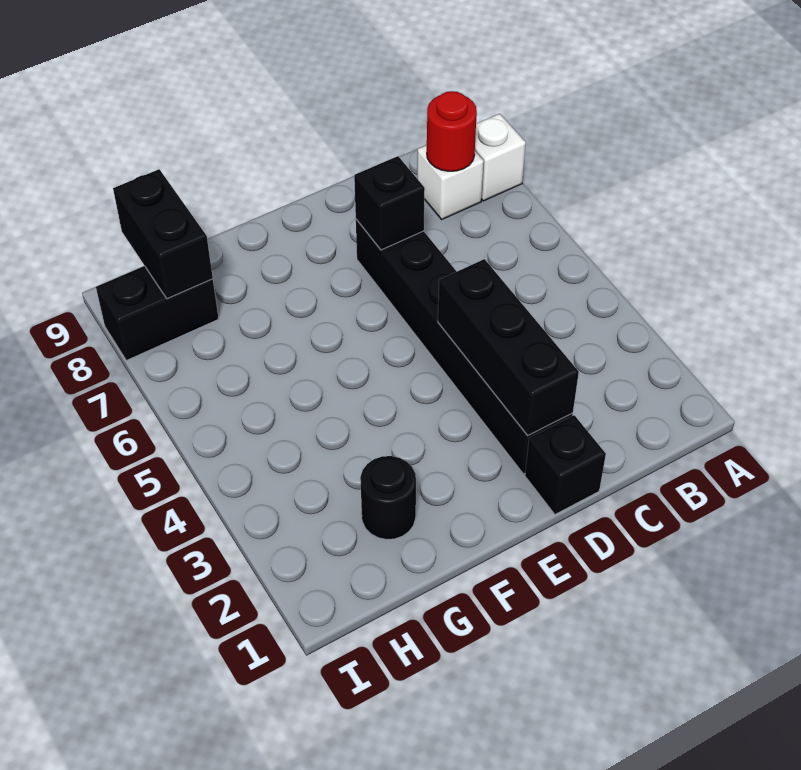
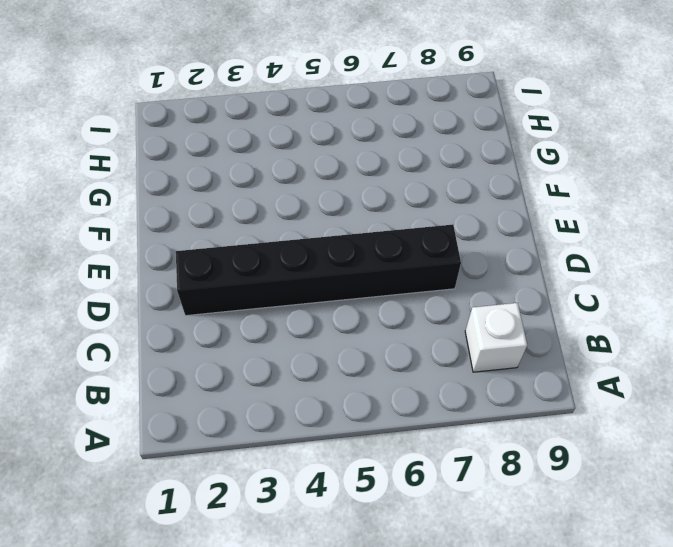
none -> white brick A8 level 1
none -> black brick D1 level 1

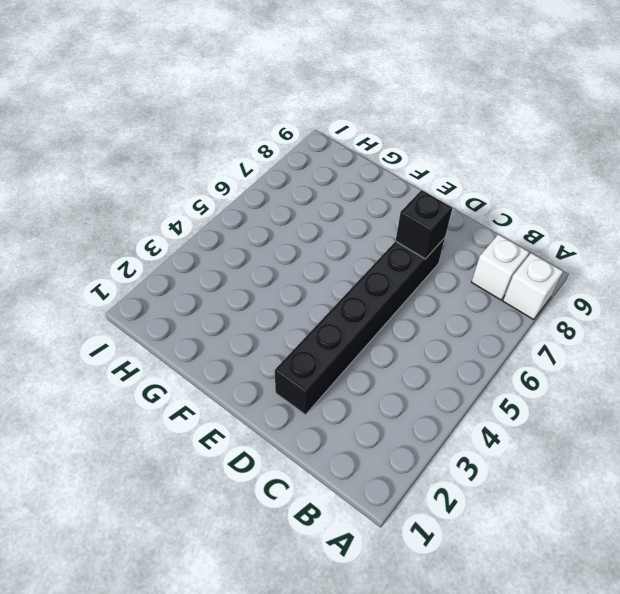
none -> black brick D1 level 1
none -> black round brick G2 level 1

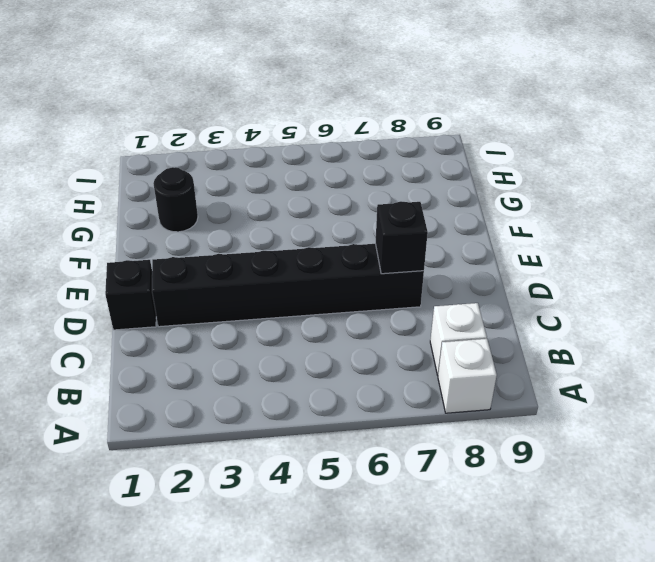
none -> black brick H8:I8 level 1
none -> red round brick B8 level 2

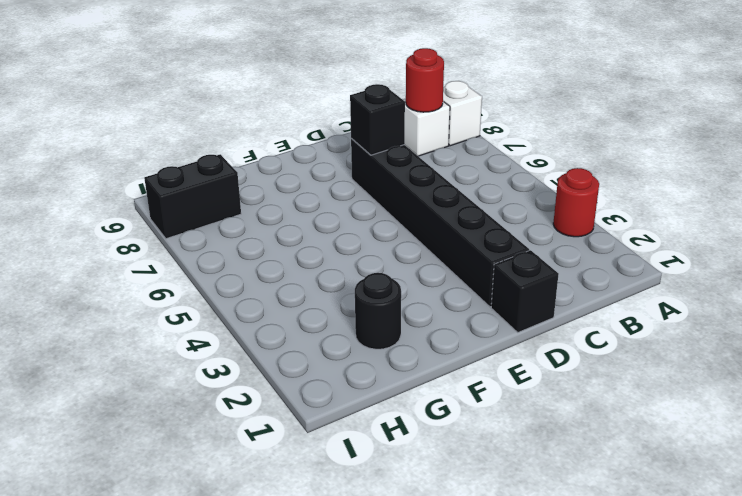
red round brick A3 level 1 -> none
none -> black brick D2:D4 level 2
none -> black brick H8:H9 level 2

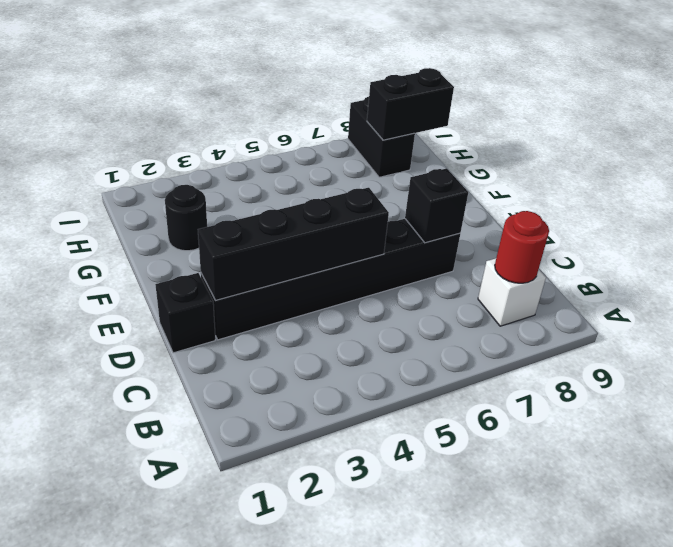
black brick D2:D5 level 2 -> black brick D2:D4 level 2
none -> white brick A8 level 1

